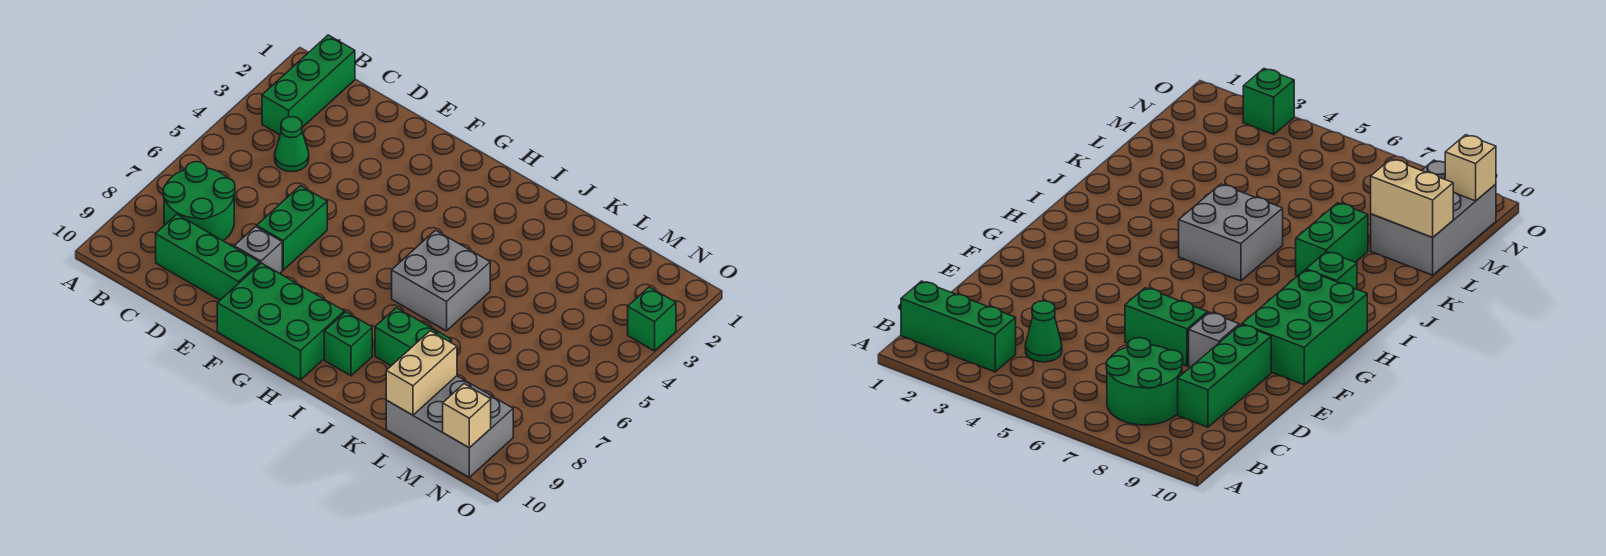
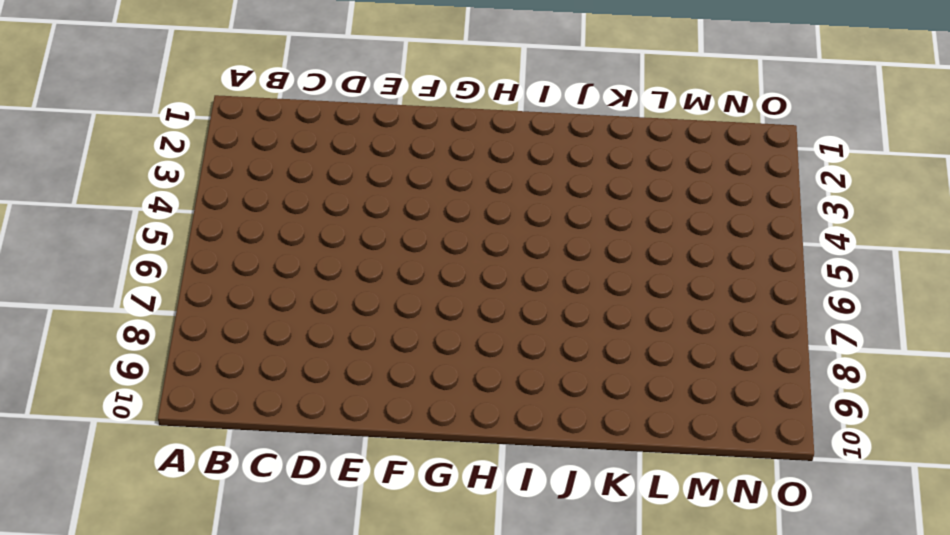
none -> green brick B1:B3 level 1
none -> green round brick B7:C8 level 1
none -> green cone C4 level 1

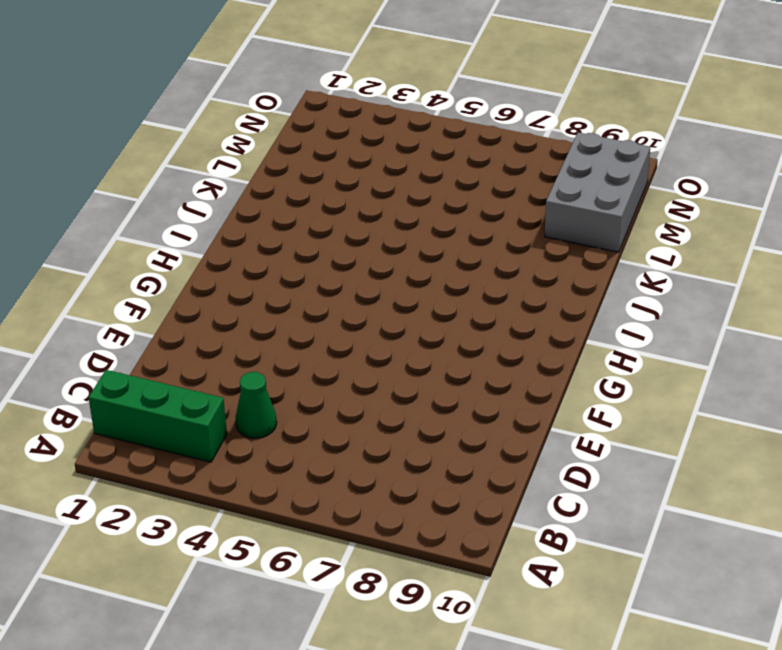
none -> green round brick B7:C8 level 1
none -> green brick C9:E9 level 1
none -> green brick E6:E7 level 1

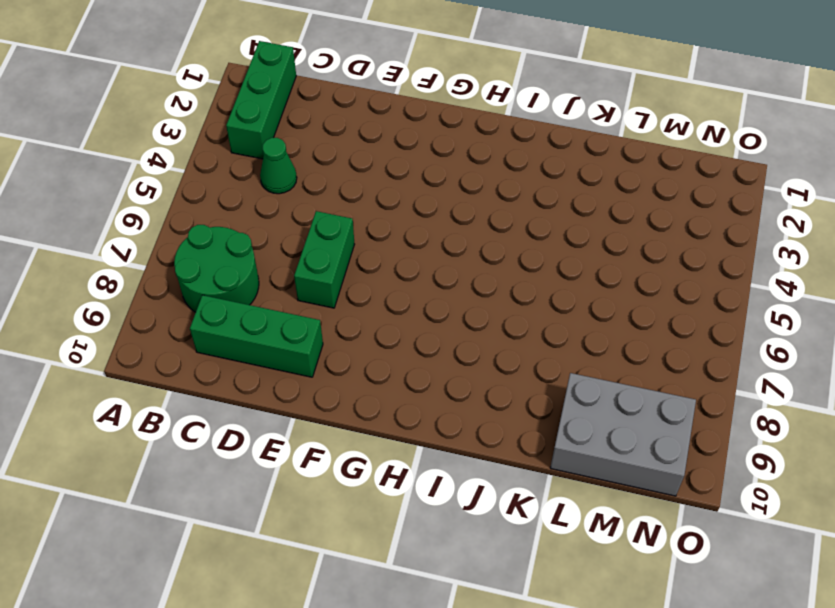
none -> grey brick E8 level 1
none -> green brick F9:H10 level 1
none -> grey brick I5:J6 level 1

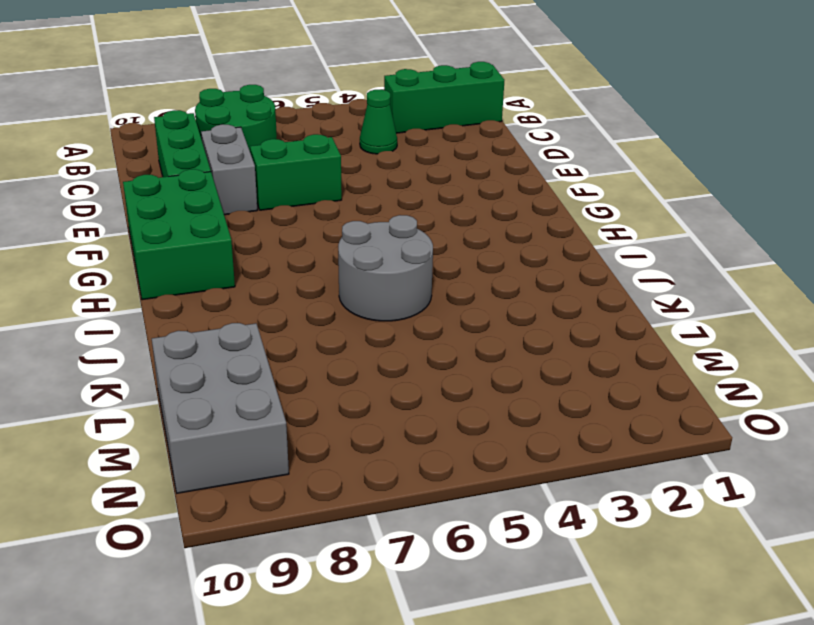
grey brick D8:E8 level 1 -> grey brick E8 level 1
grey round brick I5:J6 level 1 -> grey brick I5:J6 level 1
none -> green brick I9 level 1
none -> green brick J8:K8 level 1
none -> green brick O3 level 1

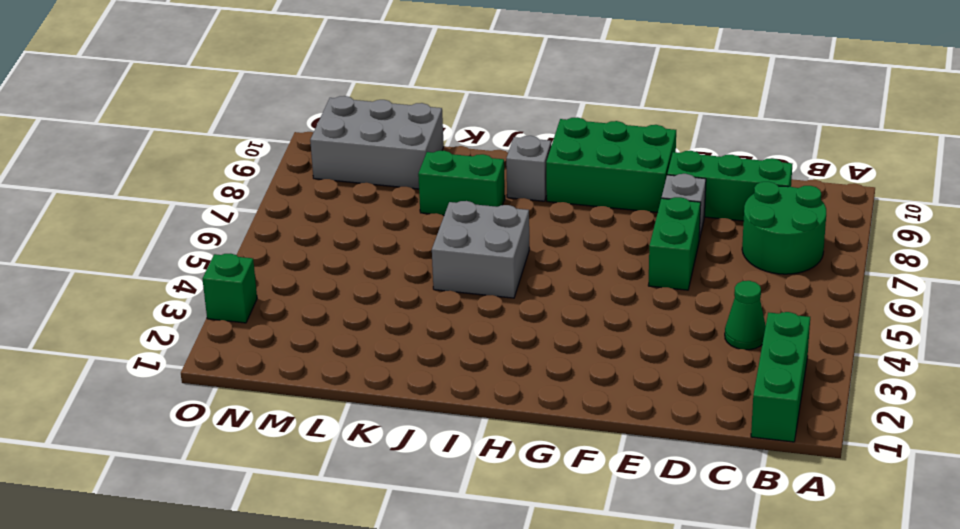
grey brick I9 level 1 -> green brick I9 level 1
none -> tan brick L9:L10 level 2
none -> tan brick N10 level 2

